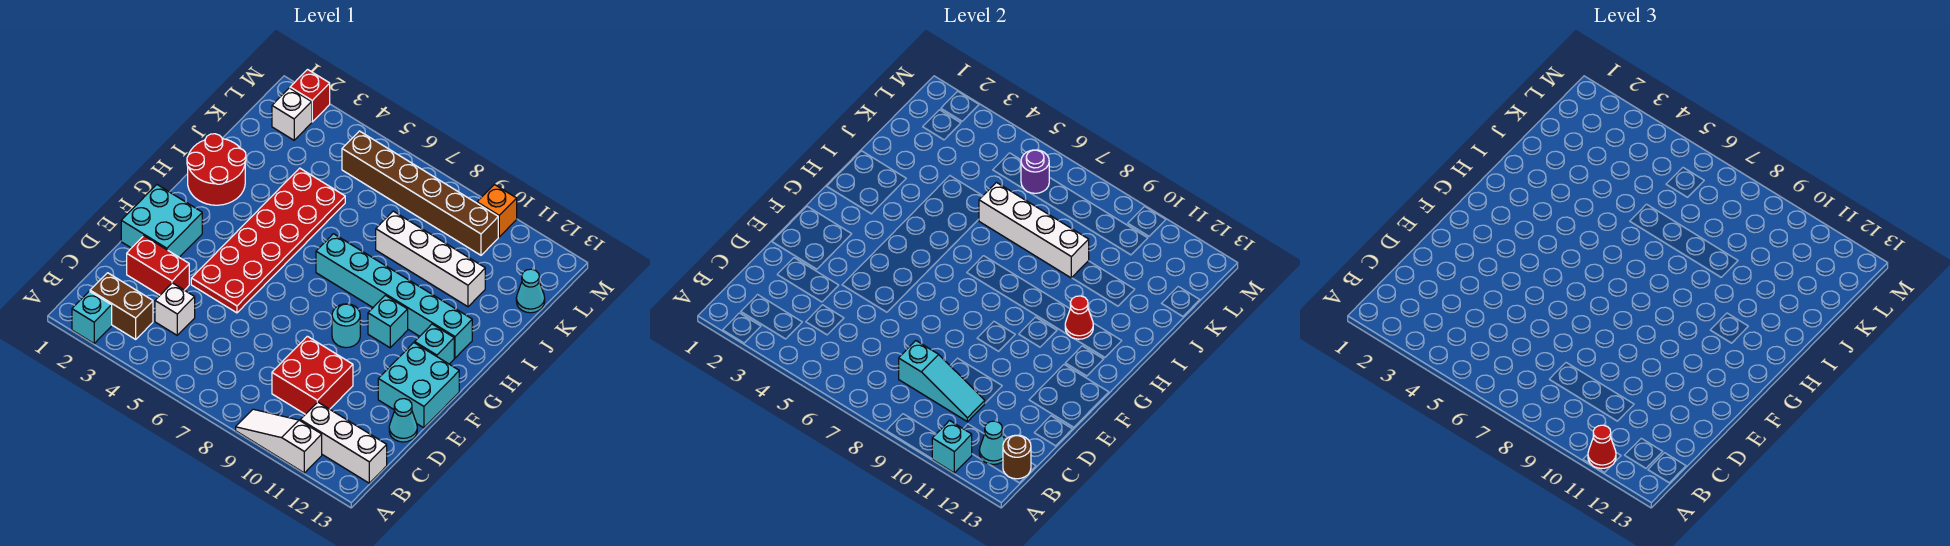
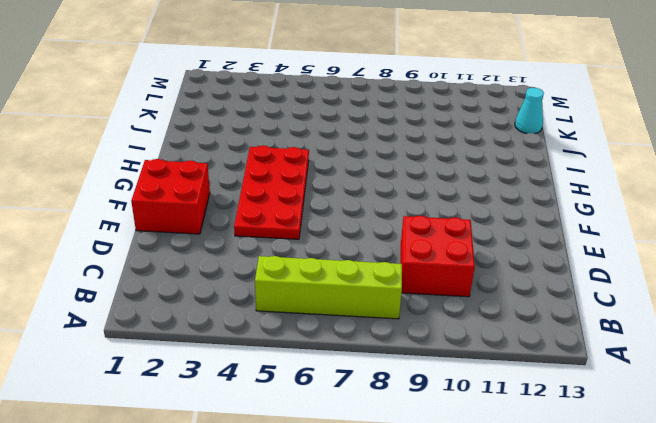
lime brick B5:B8 level 1 -> none
red brick E1:F2 level 1 -> cyan brick E1:F2 level 1
red plate E4:H5 level 1 -> red plate E4:J5 level 1
none -> cyan brick A2 level 1
none -> white slope A9:A11 level 1 top 11
none -> brown brick B2:B3 level 1
none -> white brick B11:B13 level 1

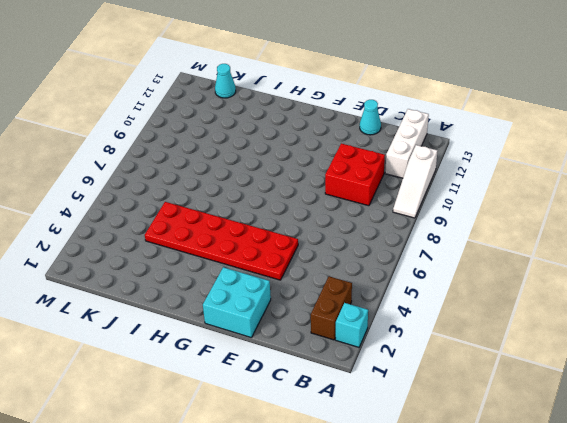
none -> white brick C4 level 1
none -> red brick D2:D3 level 1
none -> cyan brick E12:F13 level 1
none -> cyan round brick F9 level 1

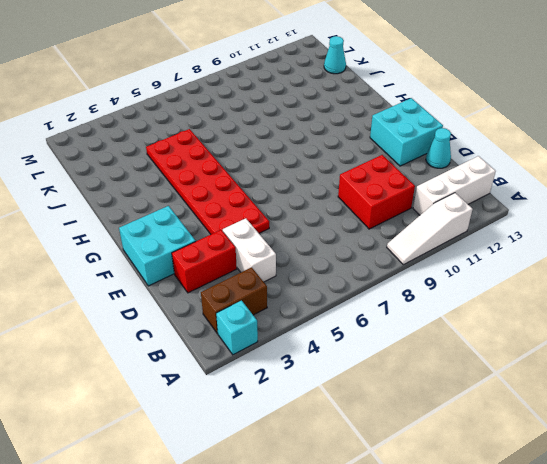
white brick C4:D4 level 1 -> white brick C4 level 1
none -> cyan round brick F9 level 1
none -> cyan brick G10 level 1
none -> cyan brick G12 level 1
none -> red round brick H1:I2 level 1

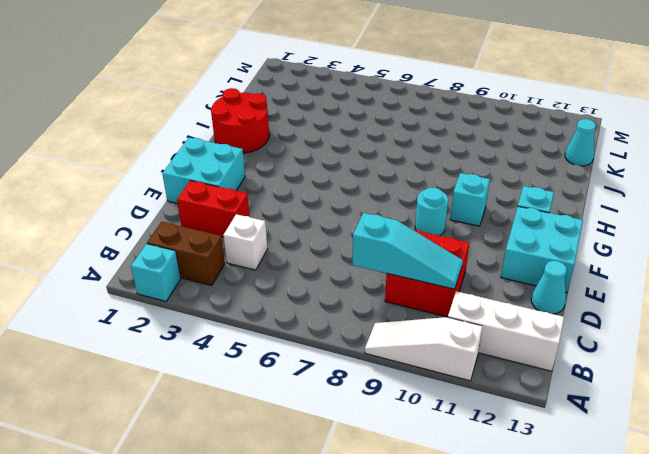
none -> red plate E4:J5 level 1
none -> cyan brick H7:H12 level 1
none -> white brick J8:J11 level 1
none -> white brick L2 level 1

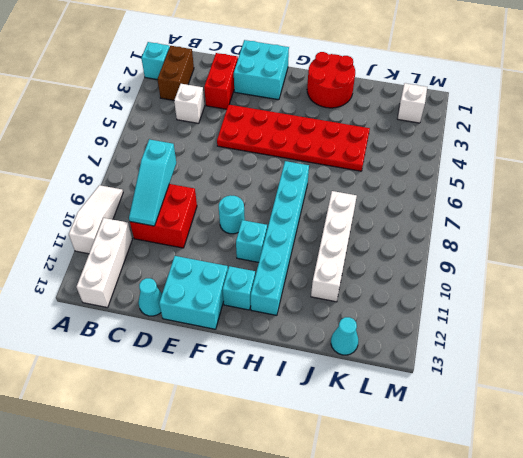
none -> brown brick L5:L10 level 1
none -> red brick M2 level 1
none -> orange brick M10 level 1
none -> cyan brick A11 level 2

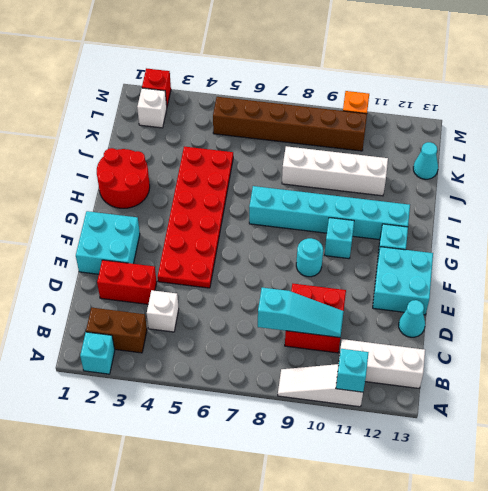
none -> cyan cone B12 level 2
none -> brown round brick B13 level 2
none -> red cone H11 level 2
none -> white brick J6:J9 level 2

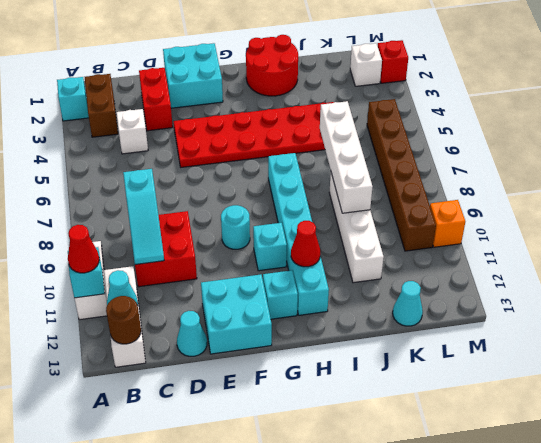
none -> purple round brick L6 level 2

